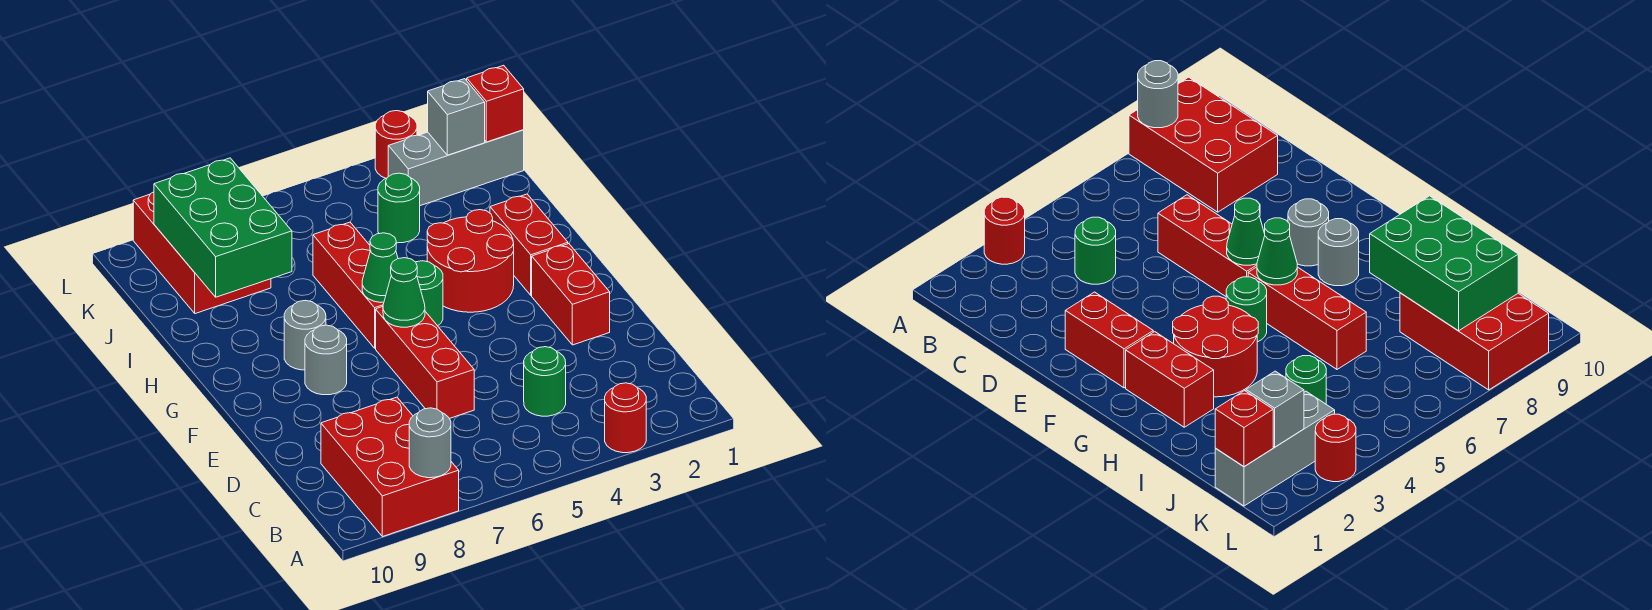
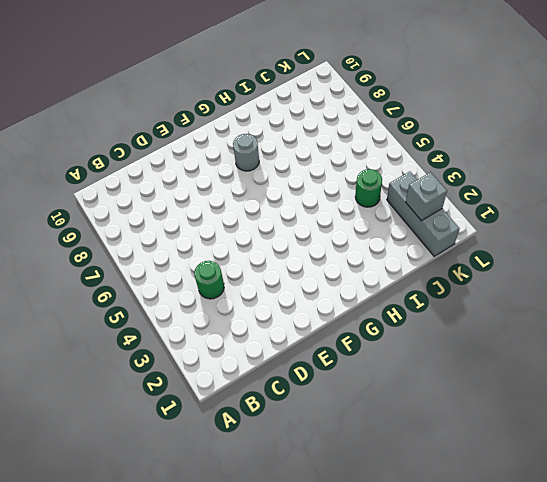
none -> red round brick A3 level 1
none -> red brick A8:C9 level 1
none -> red brick D6:F6 level 1

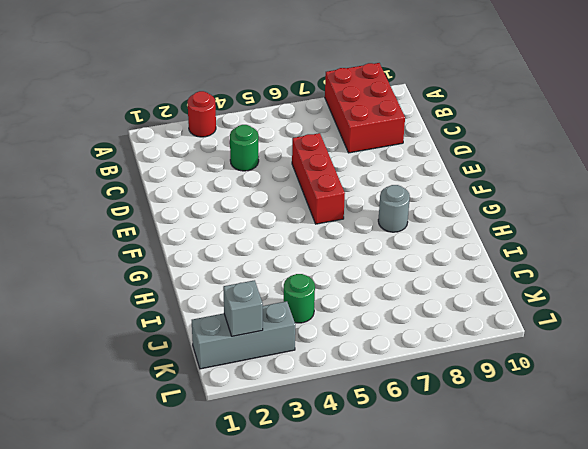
none -> red brick E2:F2 level 1
none -> grey round brick F8 level 1
none -> red brick G2:H2 level 1

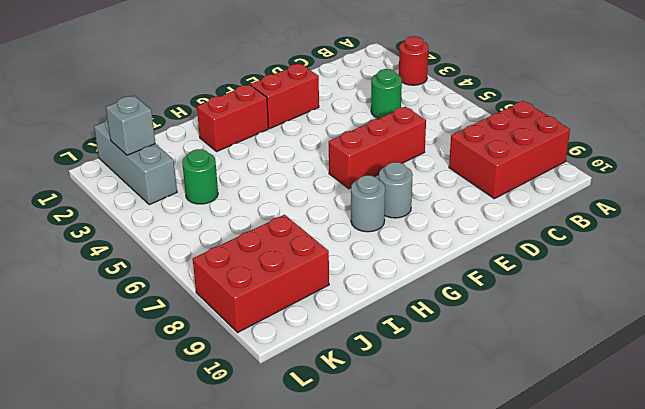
none -> red round brick G3:H4 level 1
none -> green round brick G5 level 1
none -> red brick G6:I6 level 1

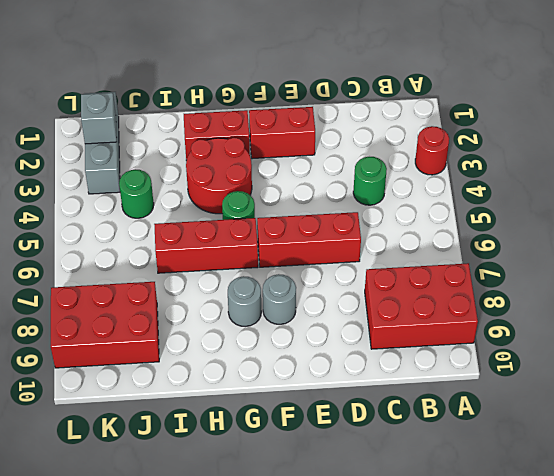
none -> red round brick L3 level 1
none -> grey round brick A8 level 2
none -> green cone F6 level 2

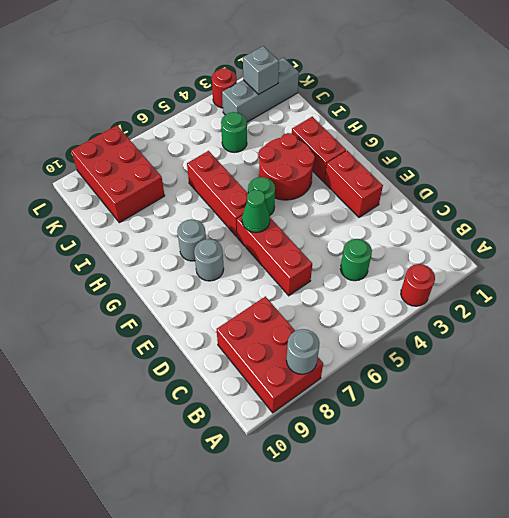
none -> green cone G6 level 2
none -> green brick I8:K9 level 2
none -> red brick K1 level 2

